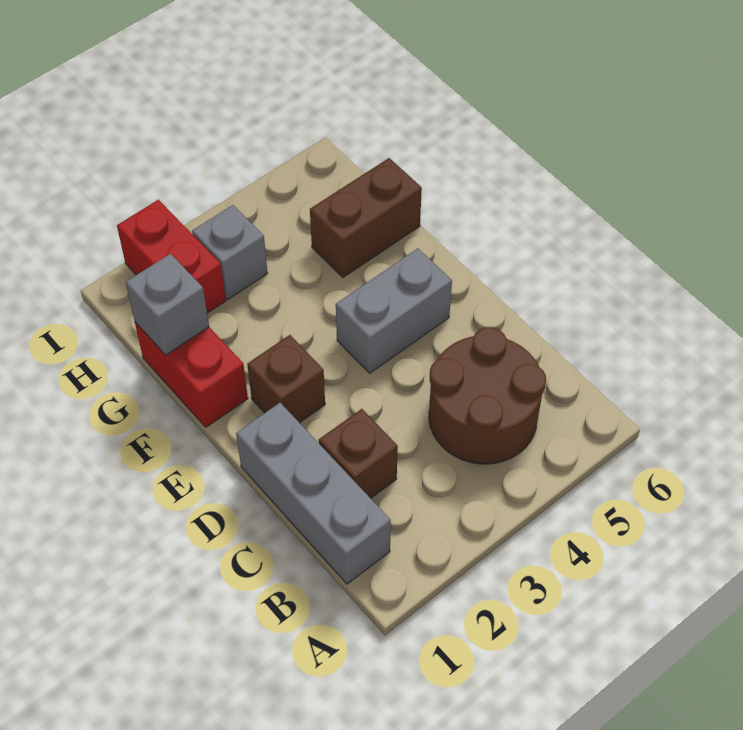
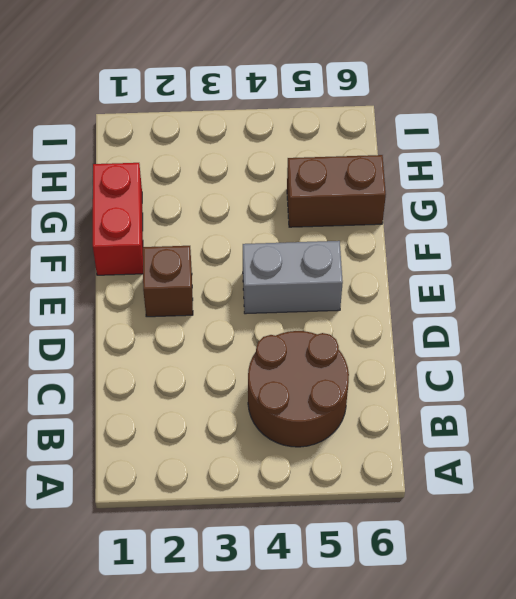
none -> grey brick B1:D1 level 1
none -> brown brick C2 level 1

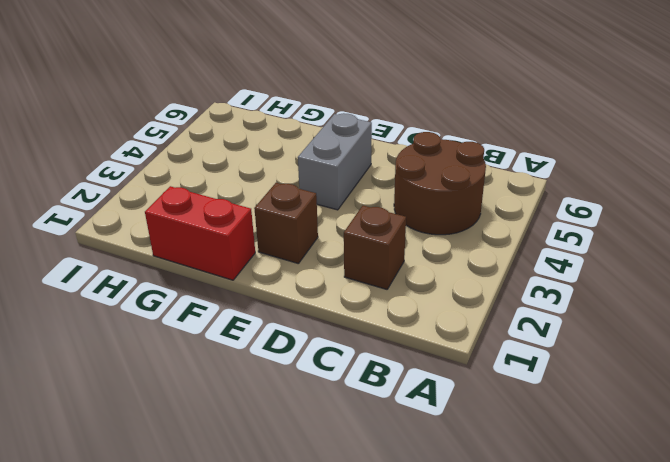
none -> grey brick B1:D1 level 1
none -> brown brick G5:G6 level 1

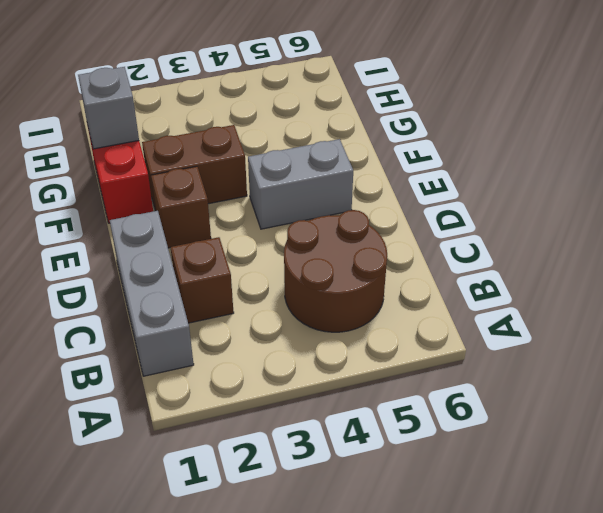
brown brick F2:F3 level 1 -> brown brick G5:G6 level 1
none -> red brick H2:I2 level 1
none -> grey brick H3 level 1

